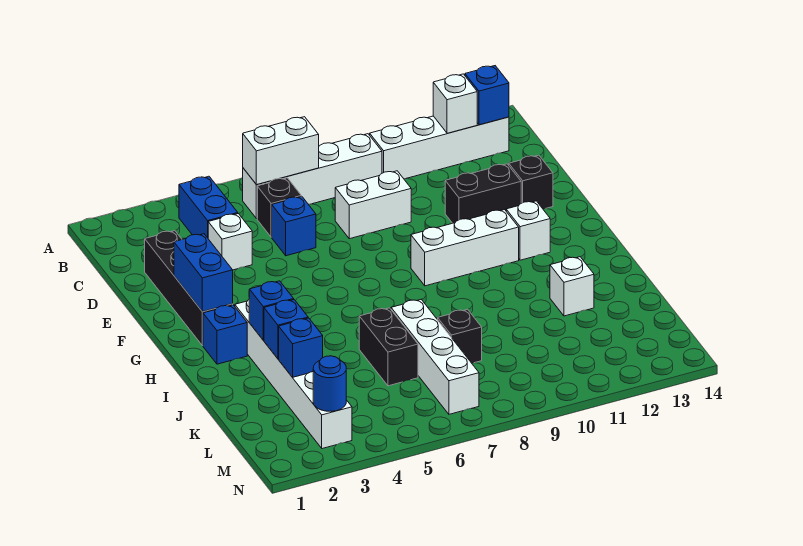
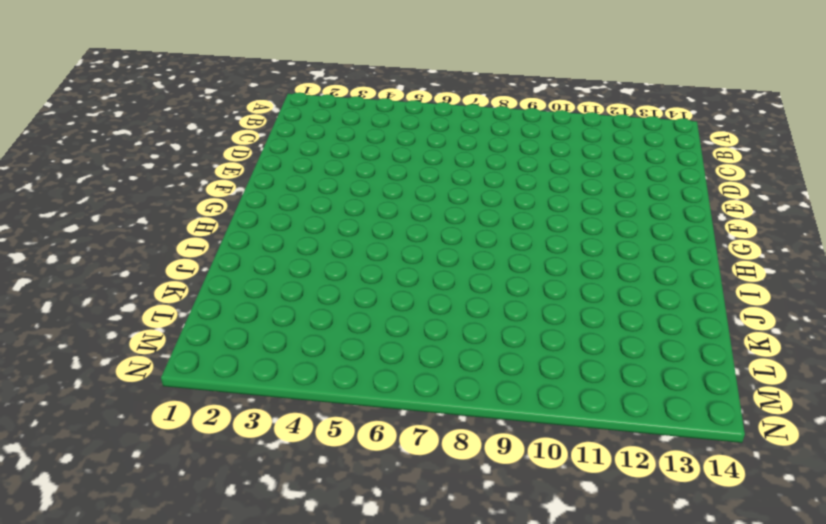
none -> blue brick B4:C4 level 1
none -> white brick B6:B9 level 1
none -> white brick B10:B13 level 1

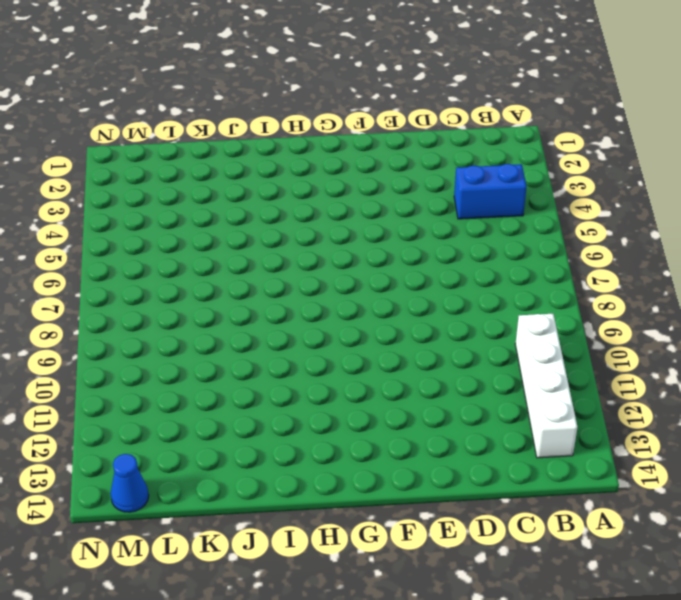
blue cone M14 level 1 -> none
none -> white brick B6:B9 level 1
none -> black brick C6 level 1
none -> black brick D2:G2 level 1

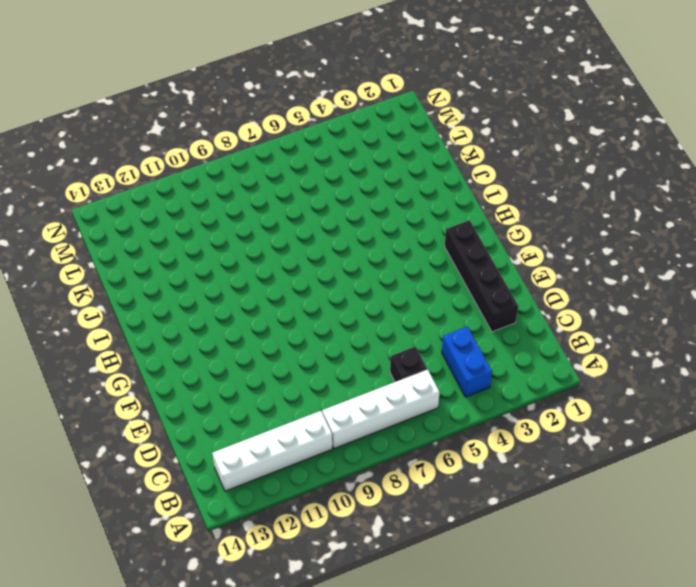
none -> white brick D4 level 1
none -> blue brick D6 level 1
none -> white brick D8:D9 level 1

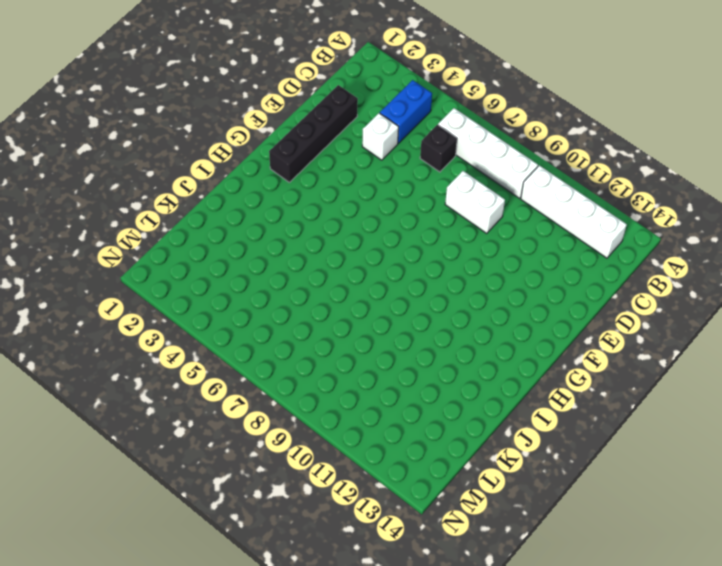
none -> blue brick D6 level 1
none -> black brick E11:E12 level 1
none -> black brick E13 level 1

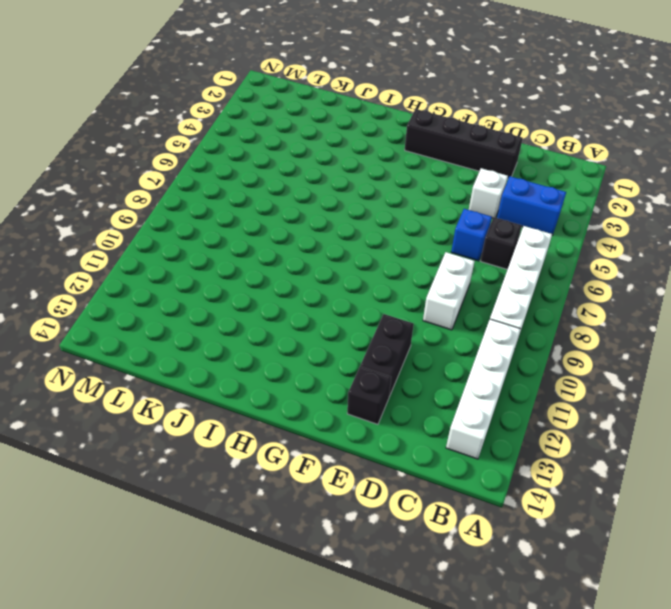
none -> white brick G9:G11 level 1
none -> white brick G12 level 1
none -> blue brick H2 level 1

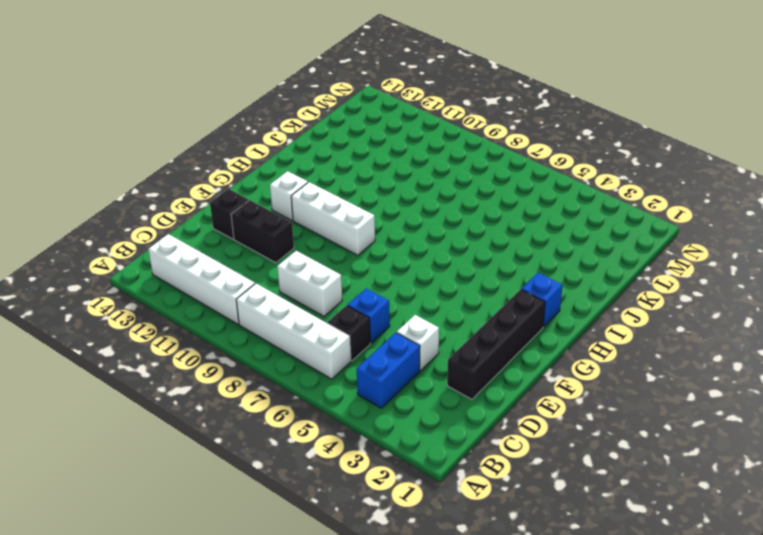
none -> white brick H3:M3 level 1
none -> black brick J6:K6 level 1
none -> white brick J7:M7 level 1

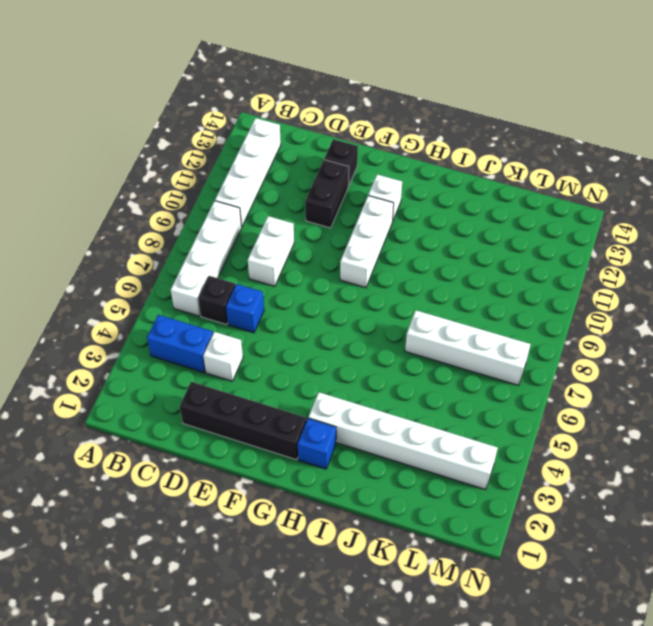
none -> black brick J6:K6 level 1
none -> white brick J12 level 1
none -> black brick K8 level 1

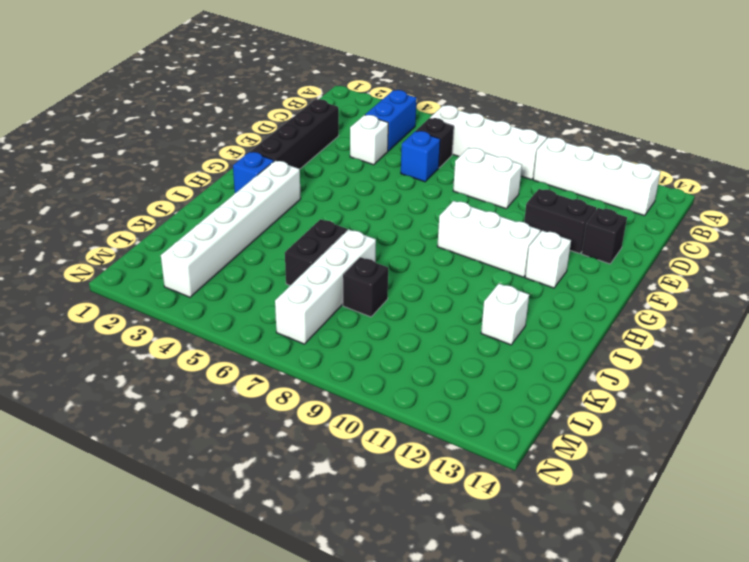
none -> white brick B6:B7 level 2
none -> white brick B12 level 2
none -> blue brick B13 level 2

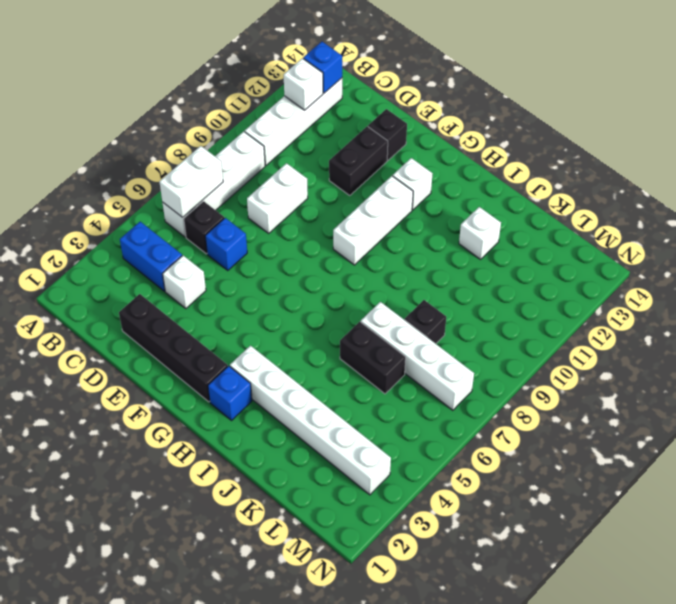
none -> blue brick F2:G2 level 2
none -> blue brick I3 level 2
none -> blue brick J3 level 2

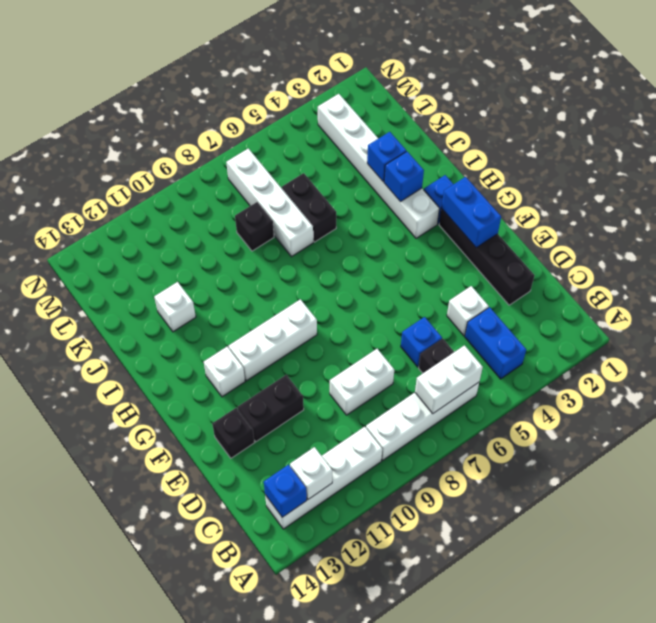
none -> blue brick K3 level 2
none -> blue round brick M3 level 2

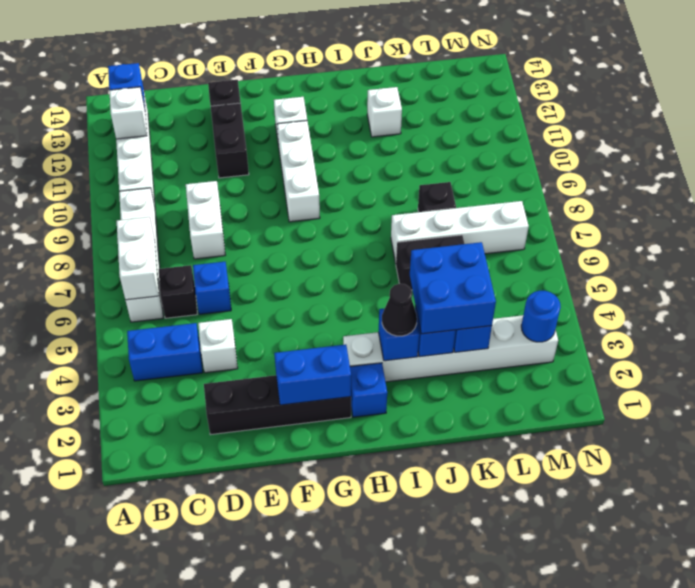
black cone I3 level 3 -> none
blue brick J3:K4 level 3 -> none

